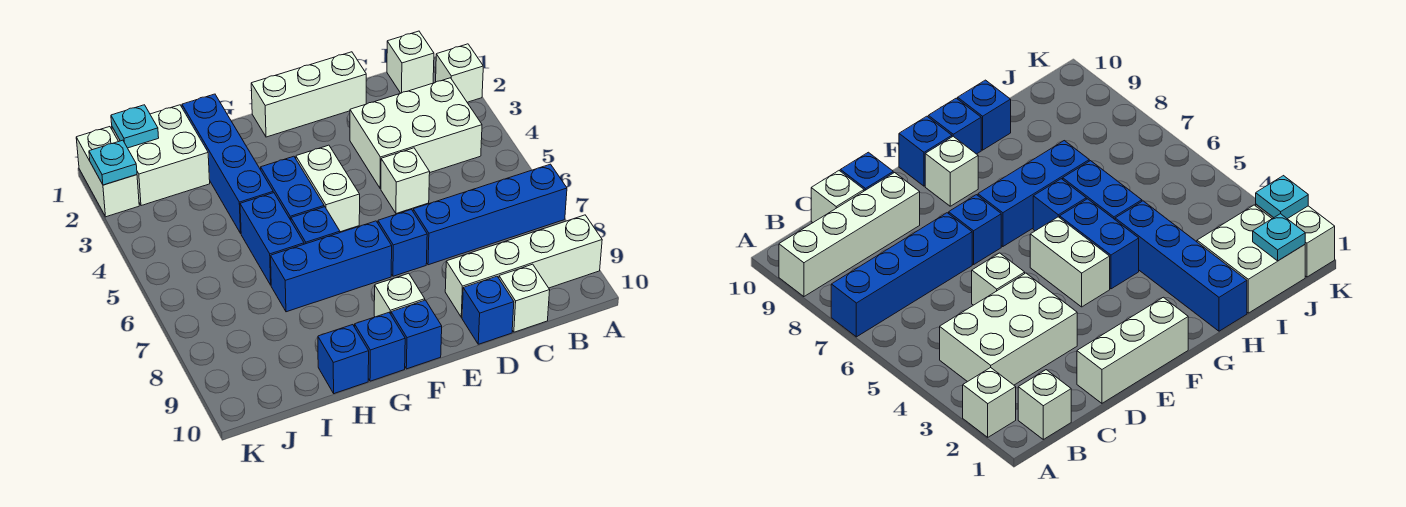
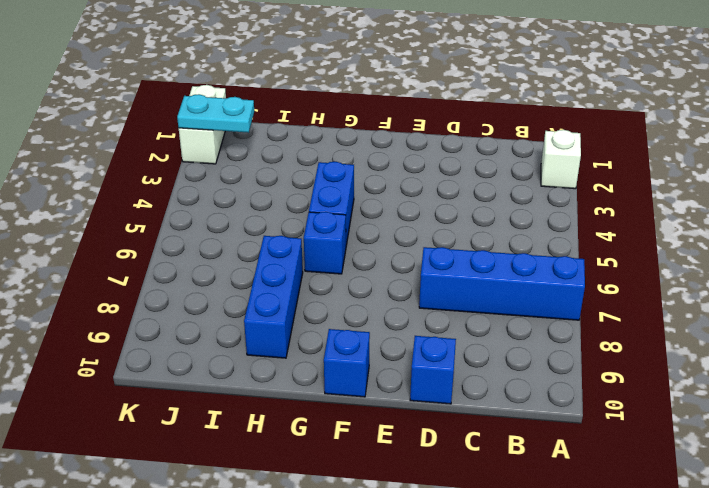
blue brick H7:H9 level 1 -> blue brick F7:H7 level 1
cyan plate J2:K2 level 2 -> cyan plate K2 level 2
none -> white brick A9:D9 level 1
none -> white brick B1 level 1
none -> white brick B3:D4 level 1

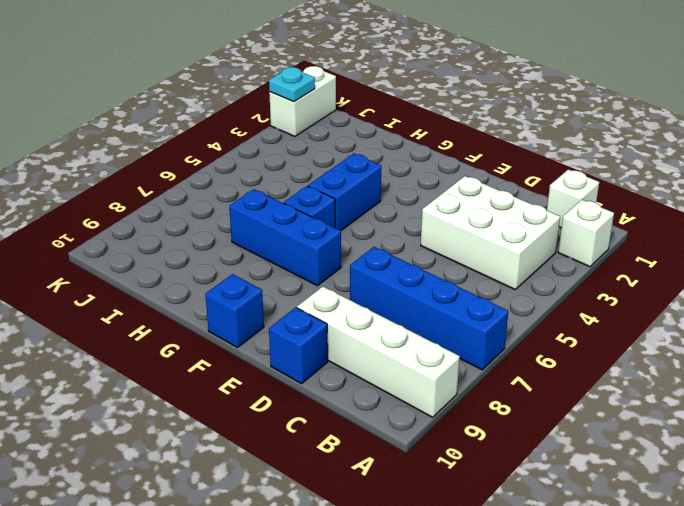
none -> white brick C10 level 1
none -> white brick D1:F1 level 1
none -> white brick D5 level 1

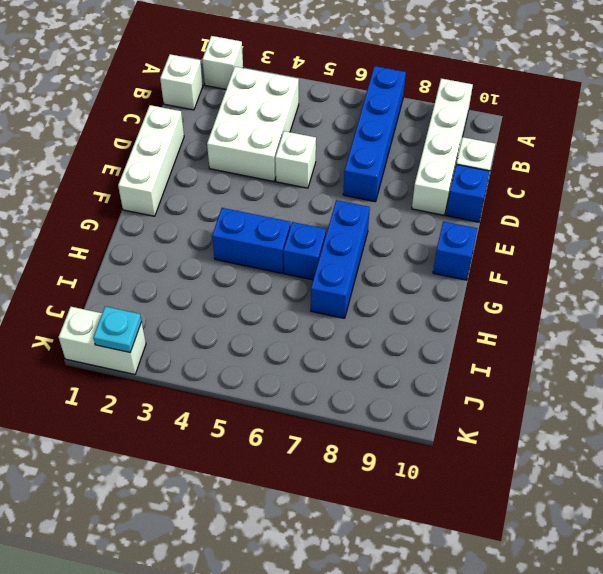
none -> blue brick E7 level 1
none -> white brick F4:F5 level 1
none -> white brick F9 level 1

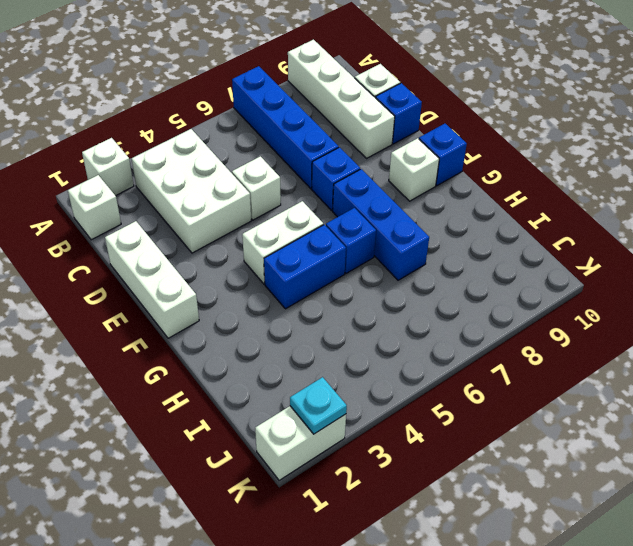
none -> blue brick G10 level 1
none -> blue brick H1:H4 level 1
none -> blue brick H5:H6 level 1

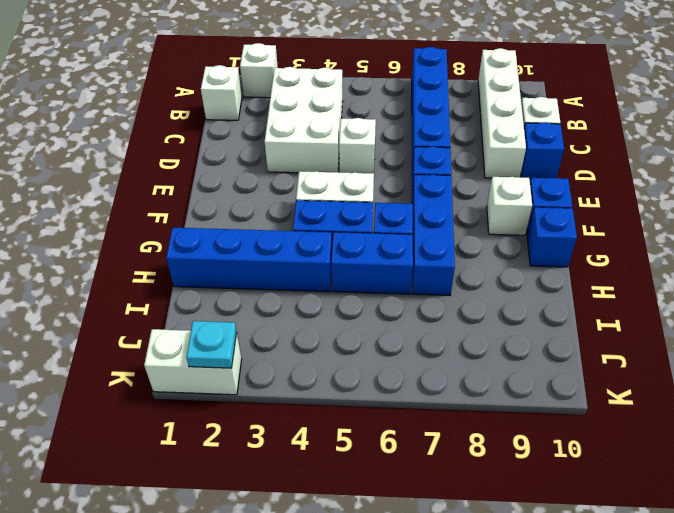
none -> white brick D1:F1 level 1
none -> blue brick H10 level 1
none -> white brick I1:J2 level 1

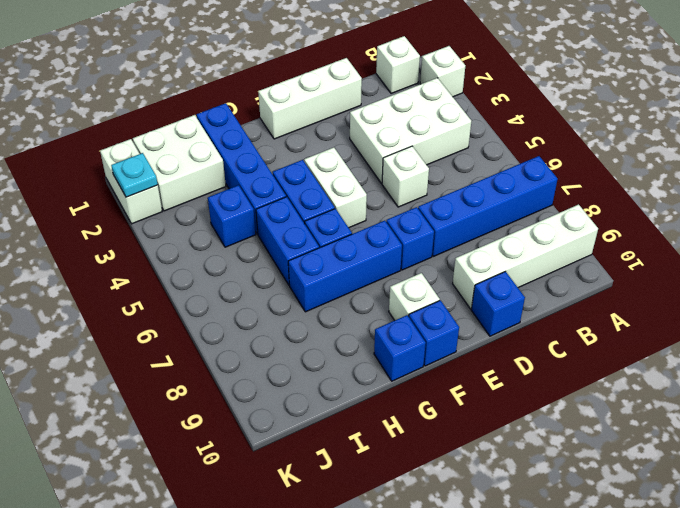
blue brick I4 level 1 -> blue brick H10 level 1
none -> white brick C10 level 1
none -> cyan plate J1 level 2

